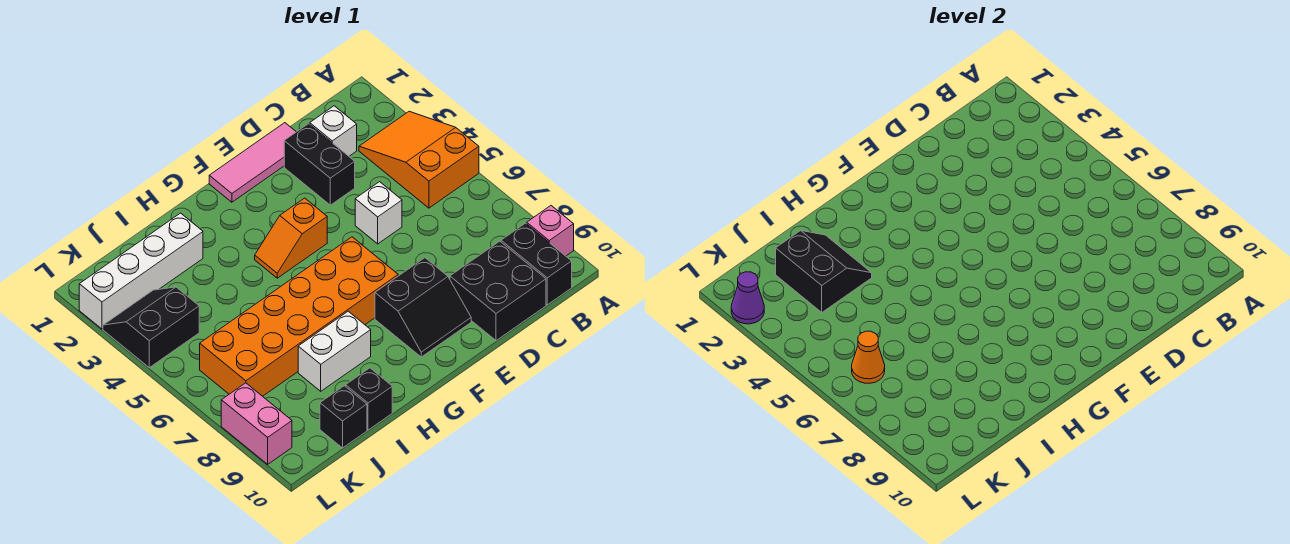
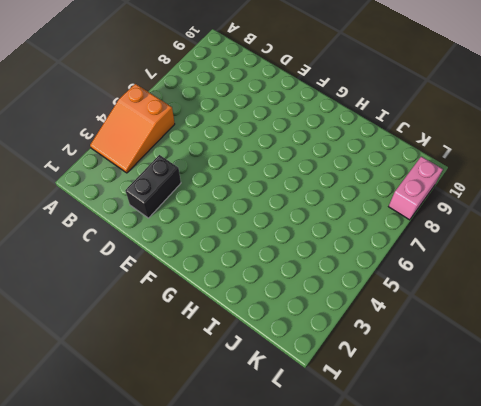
none -> pink brick A9 level 1
none -> black brick B9:B10 level 1
none -> white brick C2 level 1

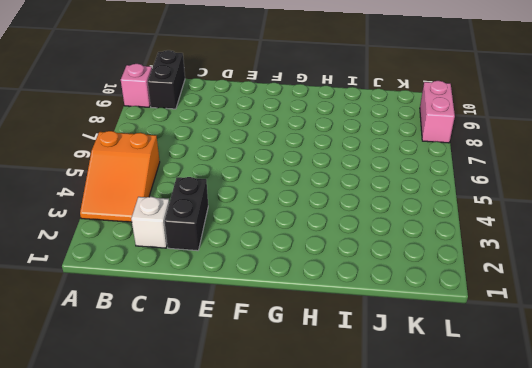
none -> black brick C9:D10 level 1
none -> pink tile D1:F1 level 1
none -> white brick D5 level 1

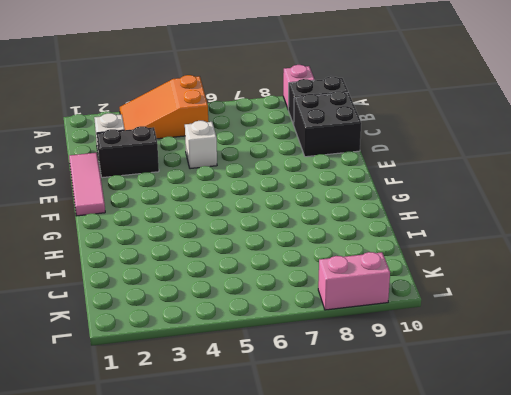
none -> black slope E8:F9 level 1 top 8
none -> orange slope F4:G4 level 1 top F
none -> orange brick F6:K7 level 1

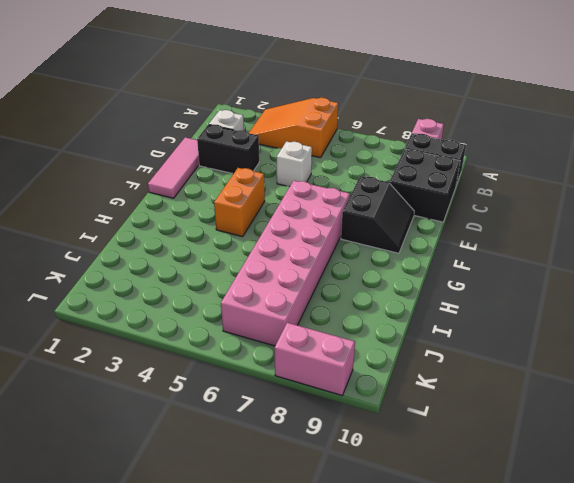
orange brick F4:G4 level 1 -> orange slope F4:G4 level 1 top F
pink brick F6:K7 level 1 -> orange brick F6:K7 level 1
none -> white brick H8:I8 level 1
none -> white brick I2:L2 level 1
none -> black brick I10 level 1

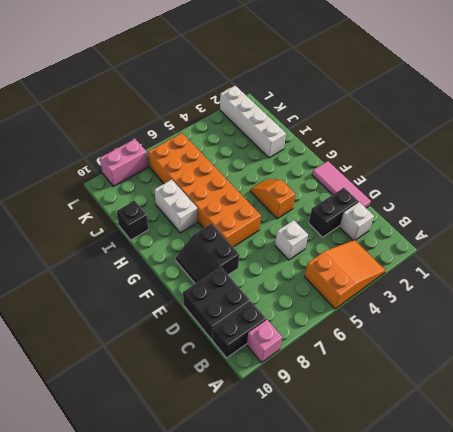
none -> black brick J10 level 1
none -> black slope K3:L4 level 1 top 4
none -> black slope I2:J3 level 2 top J

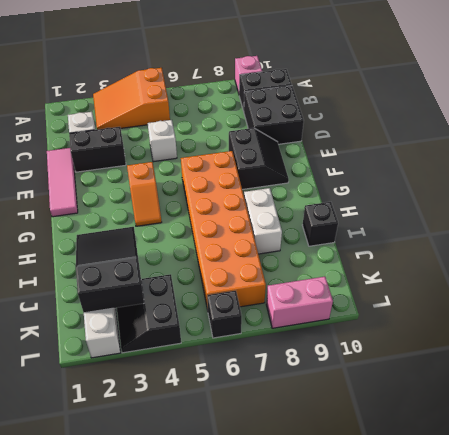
black slope I2:K3 level 2 top K -> black slope I2:J3 level 2 top J
black brick L6 level 1 -> black brick J10 level 1
none -> orange cone K6 level 2
none -> purple cone L2 level 2

